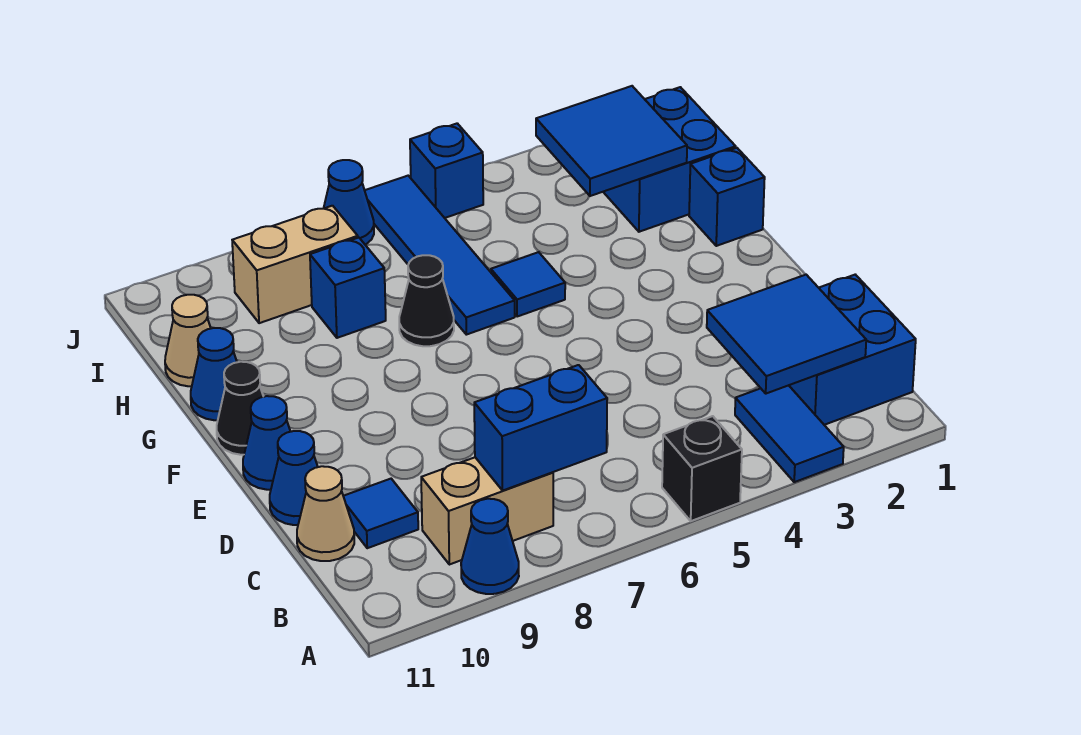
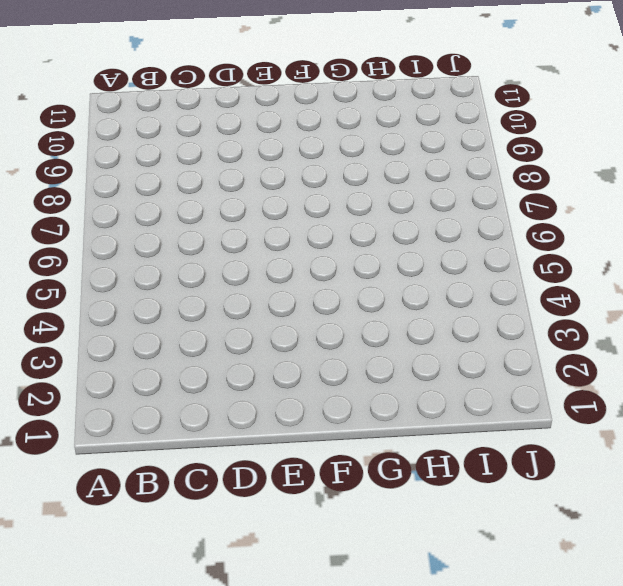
none -> blue tile A3:B3 level 1
none -> black brick A5 level 1
none -> blue cone A9 level 1

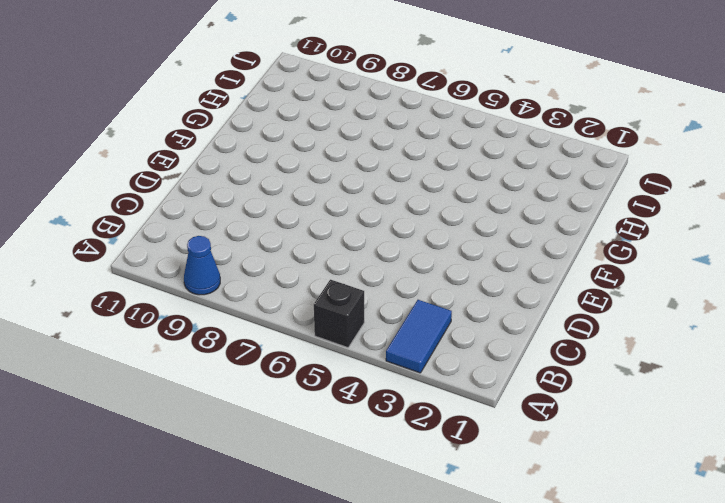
none -> blue brick B1:C2 level 1
none -> tan brick B8:B9 level 1
none -> blue tile C10 level 1

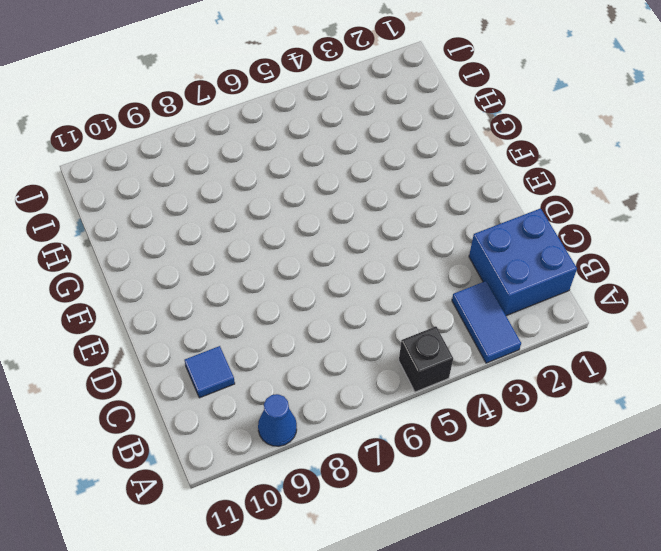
none -> tan brick B8:B9 level 1
none -> tan cone C11 level 1
none -> blue cone D11 level 1

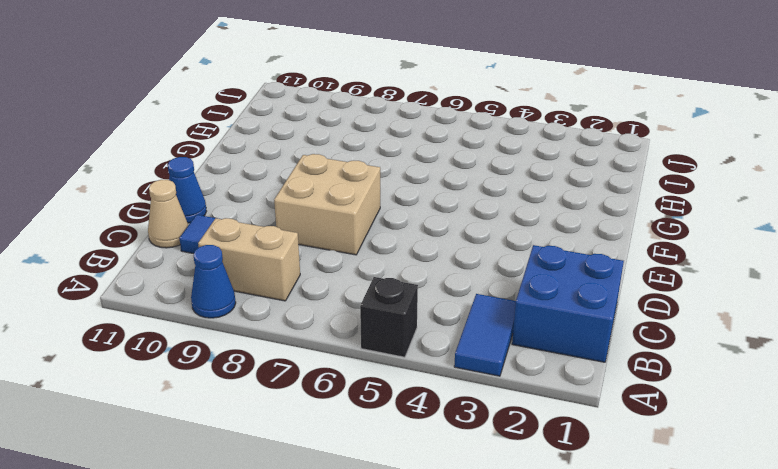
tan brick D7:E8 level 1 -> none
none -> blue cone E11 level 1
none -> black cone F11 level 1
none -> blue brick G1 level 1

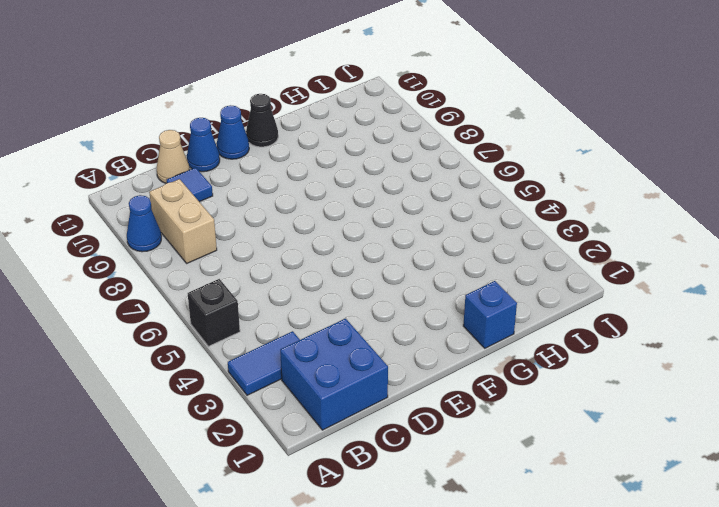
none -> blue tile G5 level 1
none -> blue tile G6:J6 level 1
none -> black cone G7 level 1

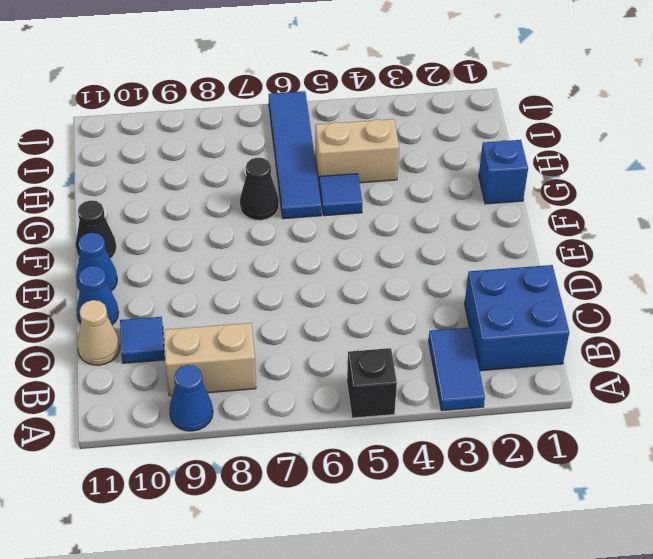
tan brick H4:H5 level 1 -> tan brick I8:I9 level 1
none -> blue cone G11 level 1
none -> blue brick H1:I2 level 1
none -> blue brick H8 level 1

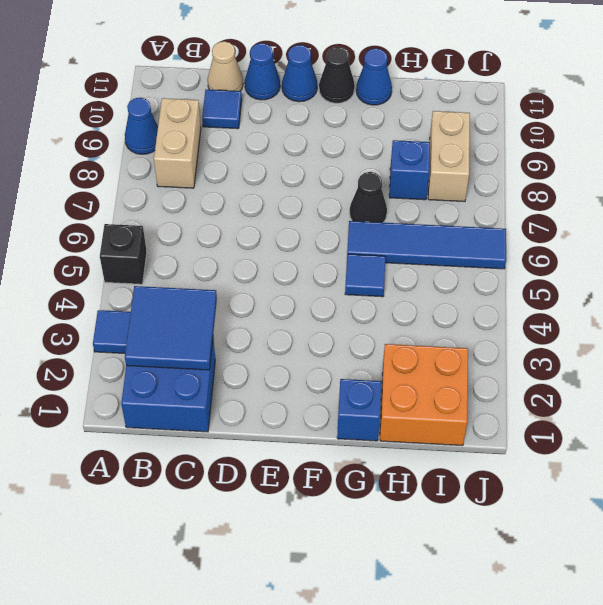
orange brick H1:I2 level 1 -> blue brick H1:I2 level 1
none -> tan cone H11 level 1
none -> blue brick J5 level 1
none -> blue cone J7 level 1

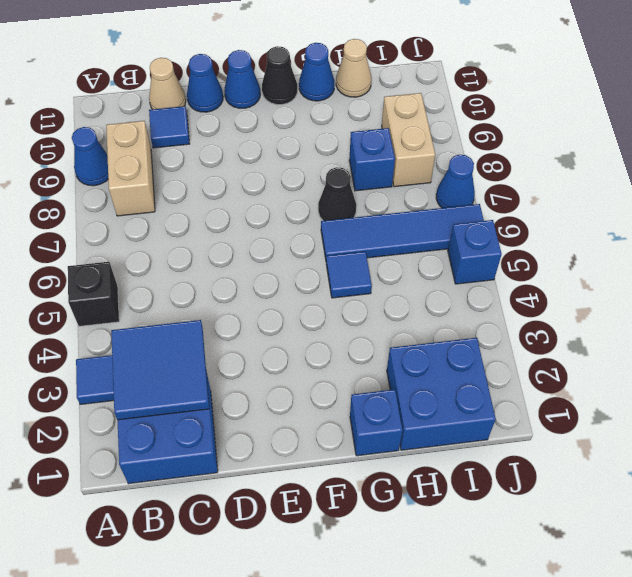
none -> blue brick B7:B8 level 2
none -> blue tile H2:I3 level 2

